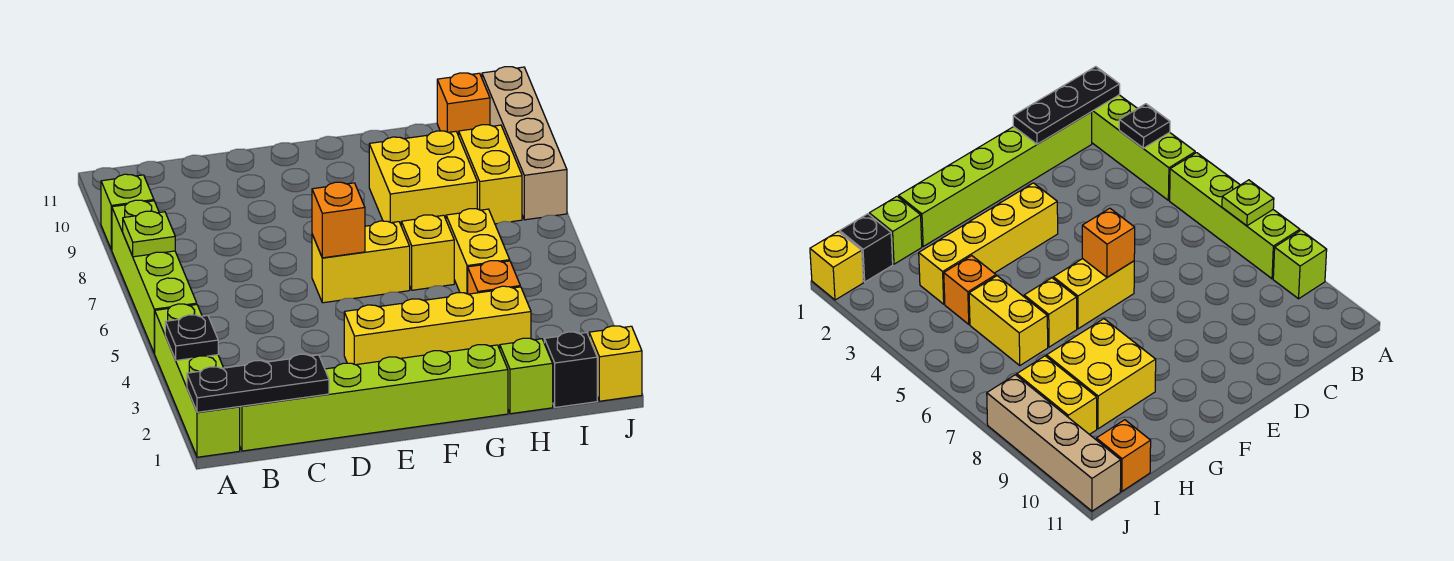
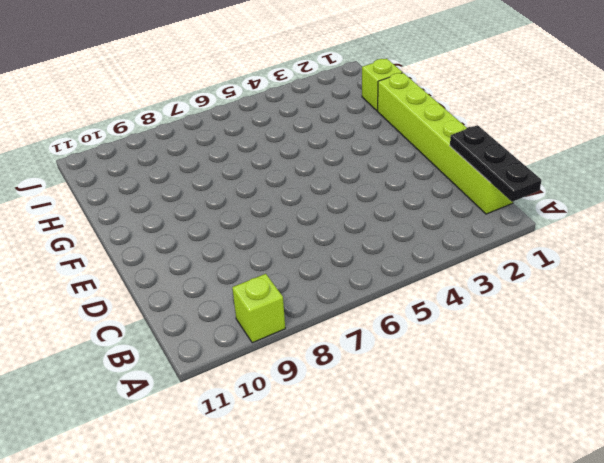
none -> lime brick A1:A4 level 1
none -> lime brick A5:A8 level 1
none -> yellow brick E3:H3 level 1

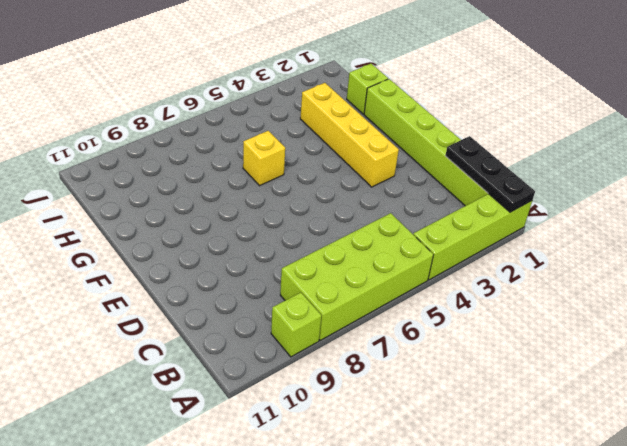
lime brick A5:B8 level 1 -> lime brick A5:A8 level 1
none -> yellow brick E6:F6 level 1
none -> yellow brick G8:H9 level 1
none -> orange brick H4 level 1

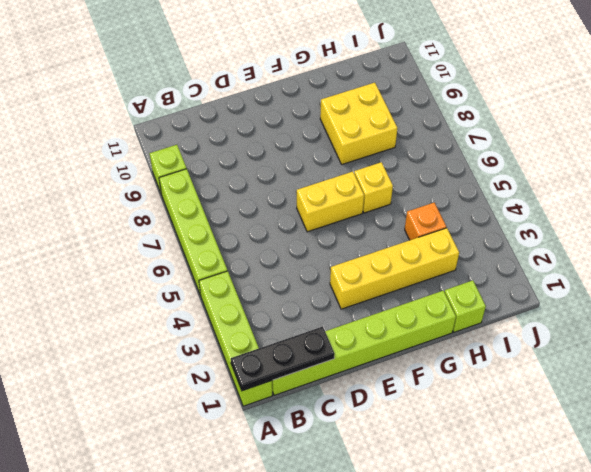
none -> yellow brick H5:H6 level 1
none -> black brick I1 level 1
none -> yellow brick I8:I9 level 1

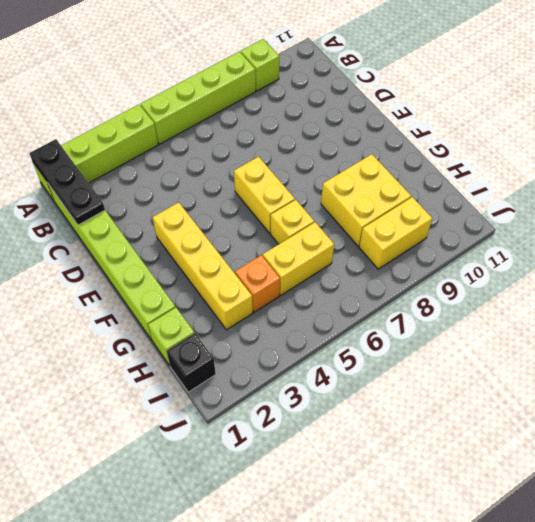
none -> orange brick I11 level 1
none -> yellow brick J1 level 1
none -> tan brick J8:J11 level 1

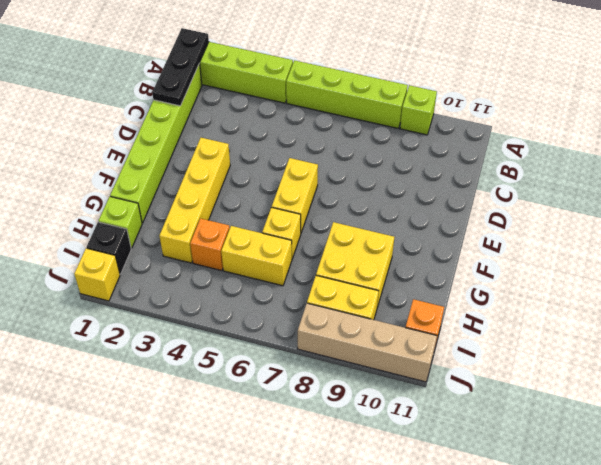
none -> black plate A3 level 2
none -> lime plate A7 level 2
none -> orange brick E6 level 2

